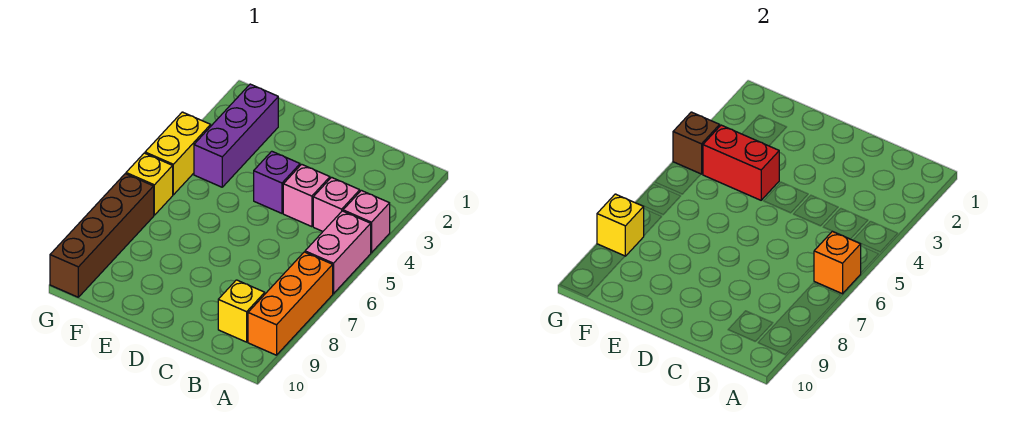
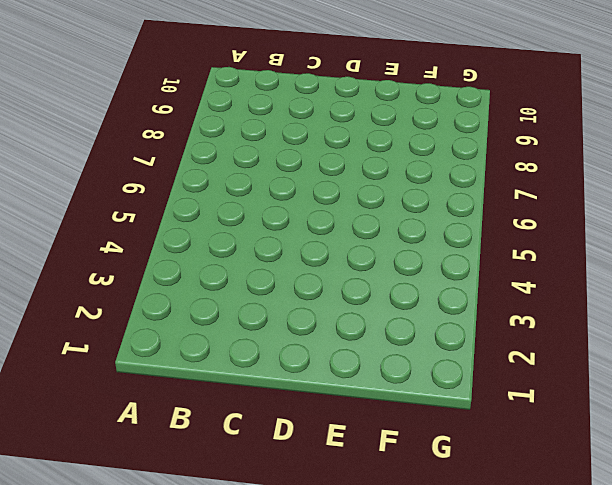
none -> pink brick A4 level 1
none -> pink brick A5:A6 level 1
none -> orange brick A7:A9 level 1

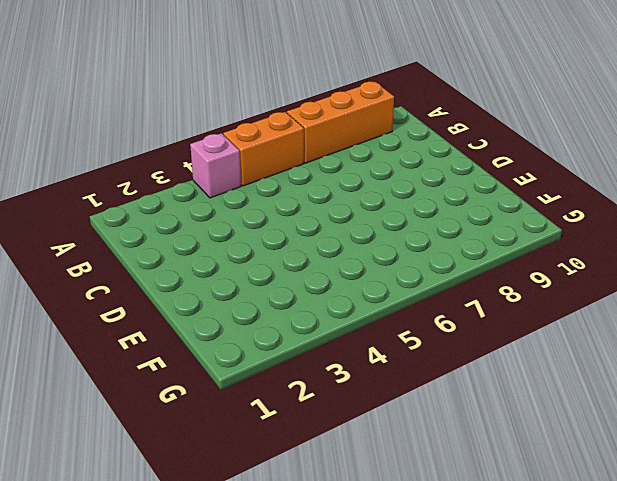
orange brick A5:A6 level 1 -> pink brick A5:A6 level 1
none -> pink brick B4 level 1
none -> yellow brick B9 level 1
none -> pink brick C4 level 1

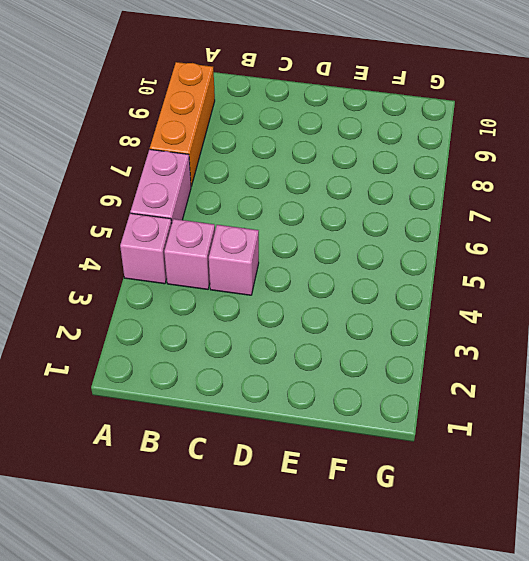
none -> yellow brick B9 level 1
none -> purple brick D4 level 1
none -> purple brick F2:F4 level 1

